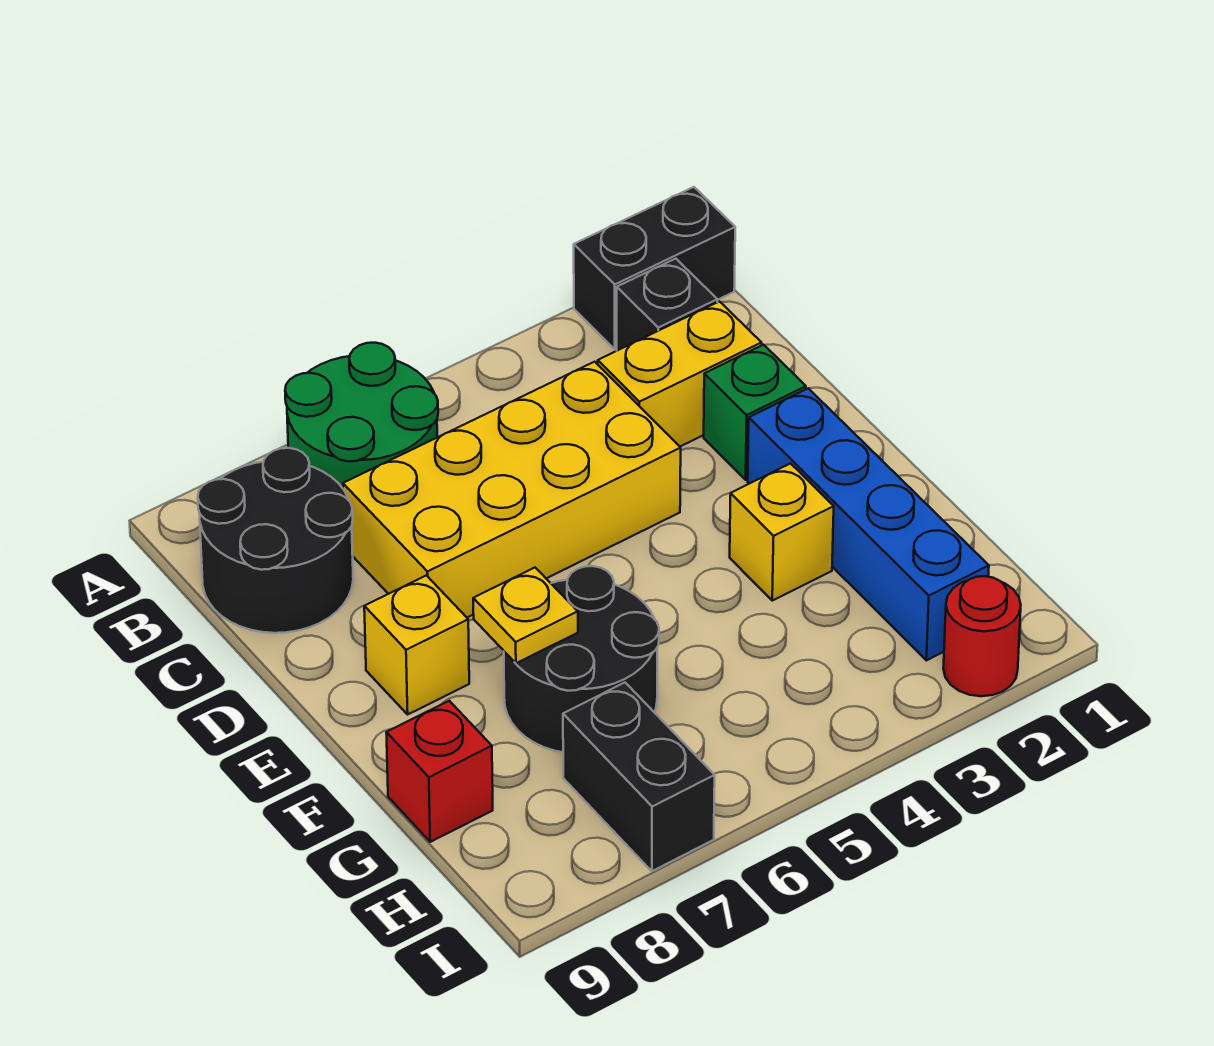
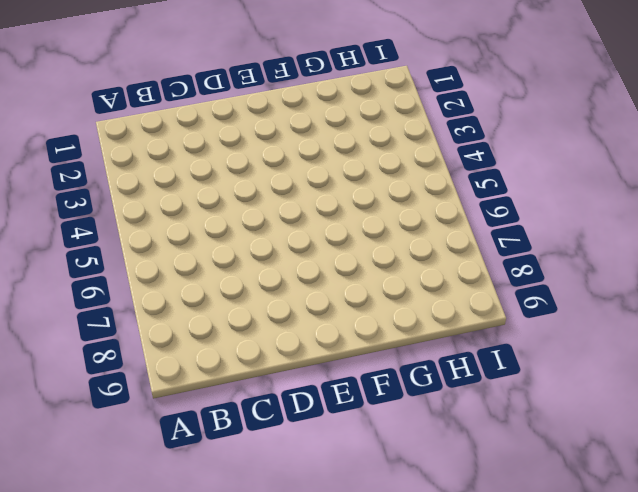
none -> black brick A1:A2 level 1
none -> green round brick A6:B7 level 1
none -> black brick B2 level 1

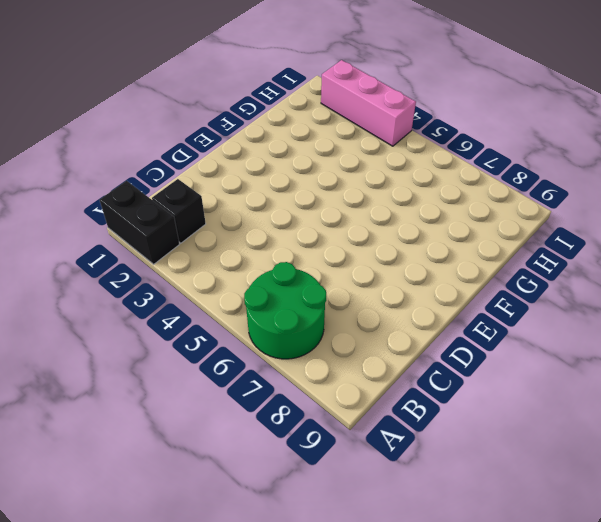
pink brick I2:I4 level 1 -> red round brick I2 level 1
none -> black round brick B8:C9 level 1
none -> yellow brick C2:C3 level 1
none -> yellow brick C4:D7 level 1

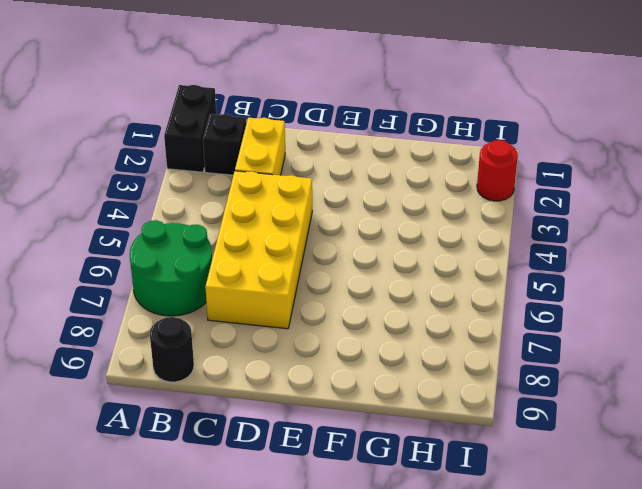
black round brick B9 level 1 -> black round brick B8:C9 level 1
none -> green brick D2 level 1
none -> blue brick E2:H2 level 1
none -> yellow brick E8 level 1

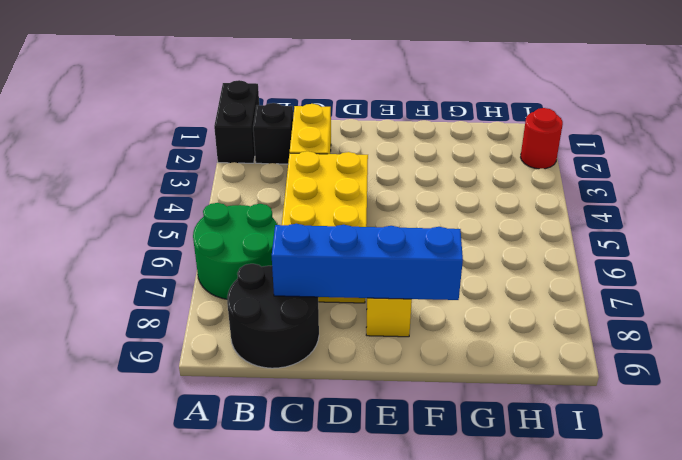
blue brick C8:F8 level 2 -> blue brick E2:H2 level 1
none -> green brick D2 level 1
none -> yellow brick F3 level 1
none -> black round brick F6:G7 level 1

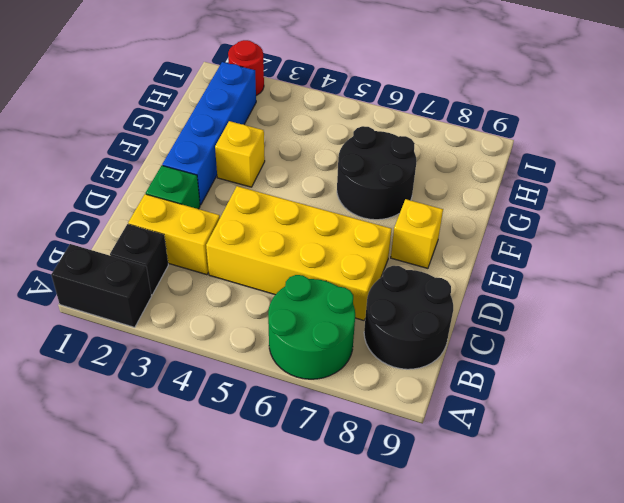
none -> red brick G9 level 1
none -> black brick H7:I7 level 1
none -> yellow plate F7 level 2

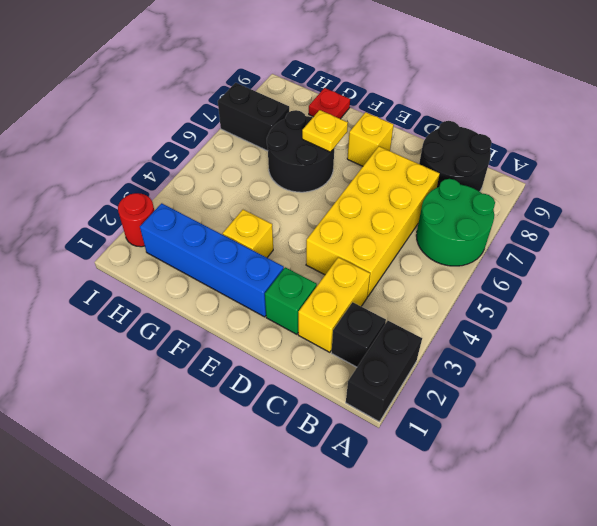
red plate G9 level 1 -> red brick G9 level 1

